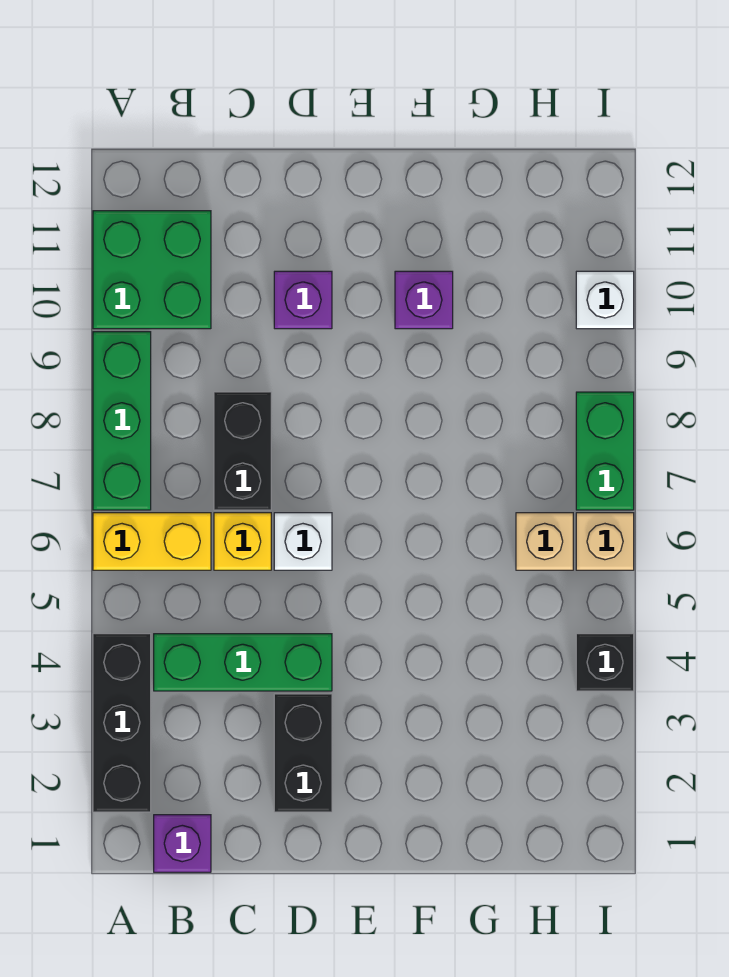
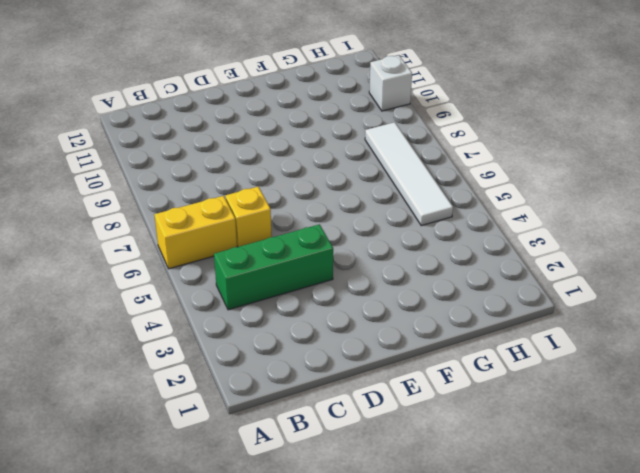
white tile H5:H8 level 1 -> tan brick H6 level 1
none -> black brick A2:A4 level 1
none -> green brick A7:A9 level 1
none -> green brick A10:B11 level 1

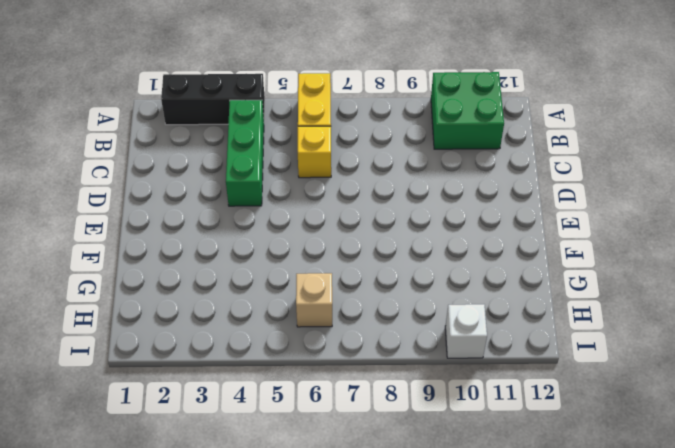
none -> green brick A7:A9 level 1
none -> purple brick B1 level 1
none -> black brick C7:C8 level 1

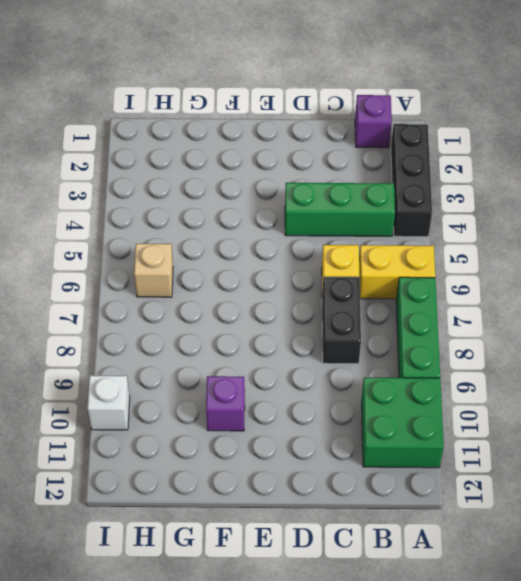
none -> black brick D2:D3 level 1
none -> white brick D6 level 1
none -> purple brick D10 level 1

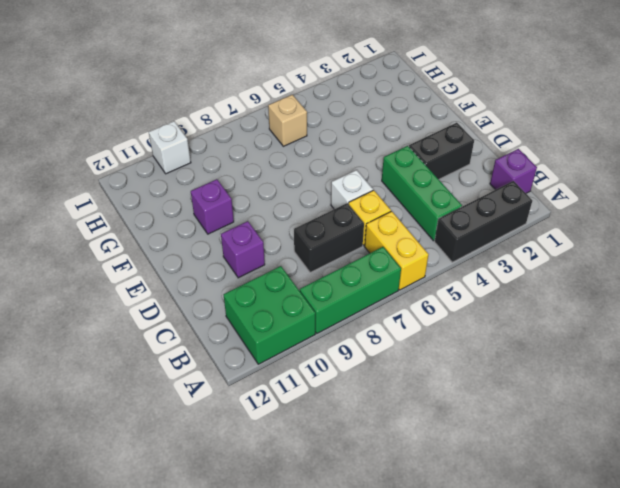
none -> black brick I4 level 1
none -> tan brick I6 level 1
none -> green brick I7:I8 level 1

